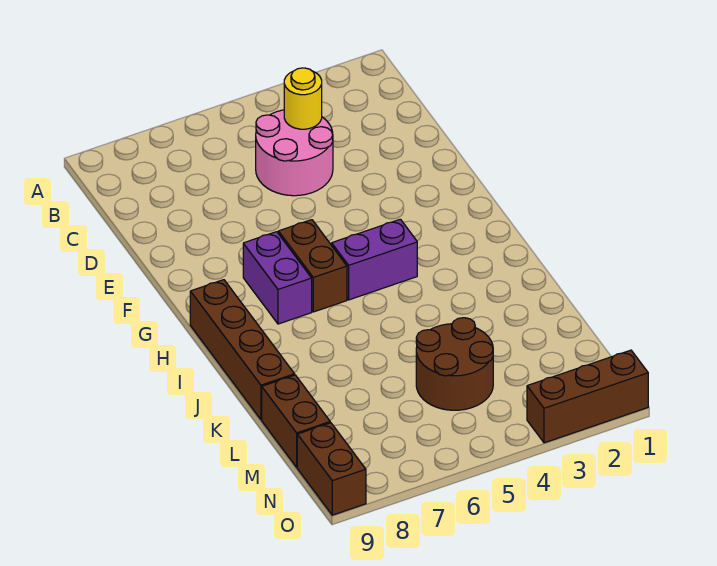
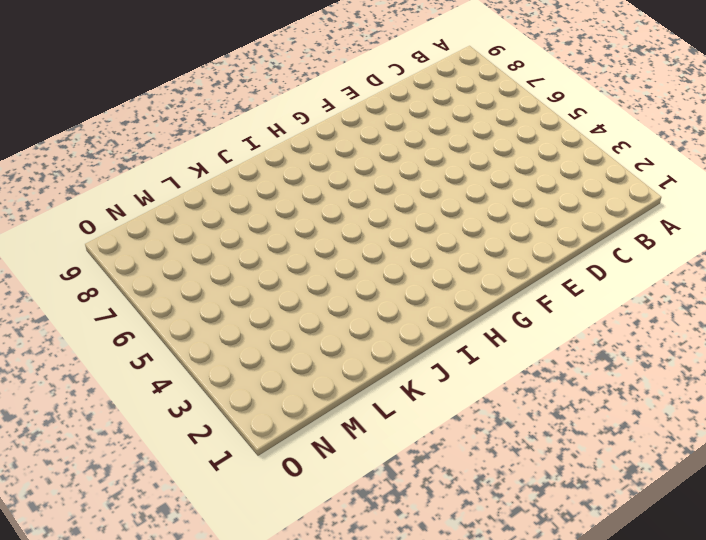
none -> pink round brick C4:D5 level 1
none -> brown brick G6:H6 level 1

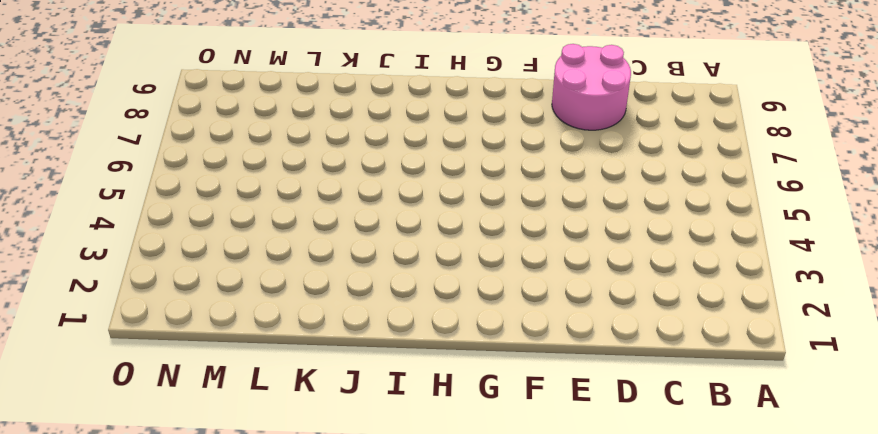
pink round brick D8:E9 level 1 -> pink round brick C4:D5 level 1
none -> brown brick G6:H6 level 1
none -> purple brick G7:H7 level 1

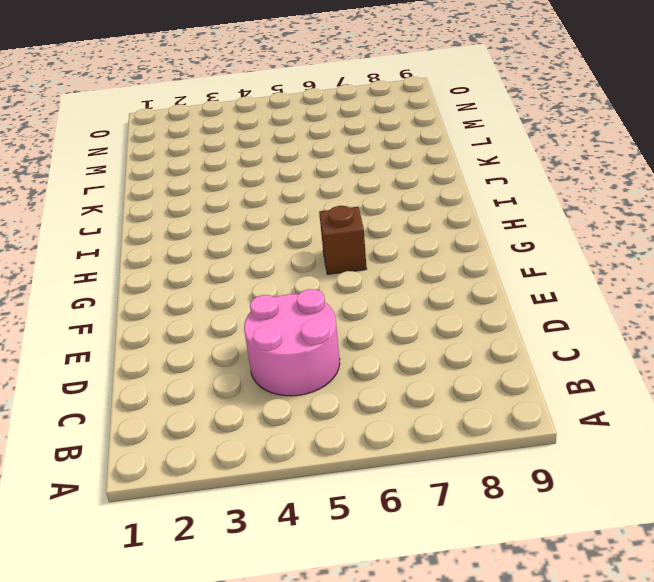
brown brick G6 level 1 -> brown brick G6:H6 level 1
none -> purple brick G7:H7 level 1
none -> purple brick H4:H5 level 1

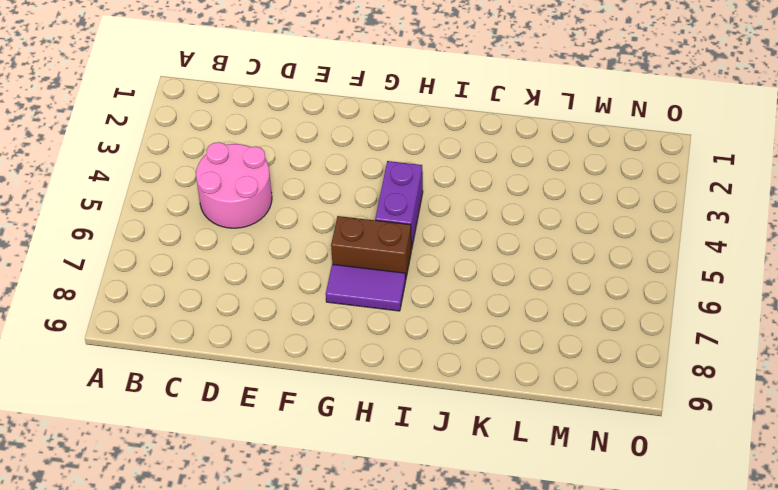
purple tile G7:H7 level 1 -> purple brick G7:H7 level 1
none -> brown brick H9:K9 level 1
none -> brown round brick L4:M5 level 1

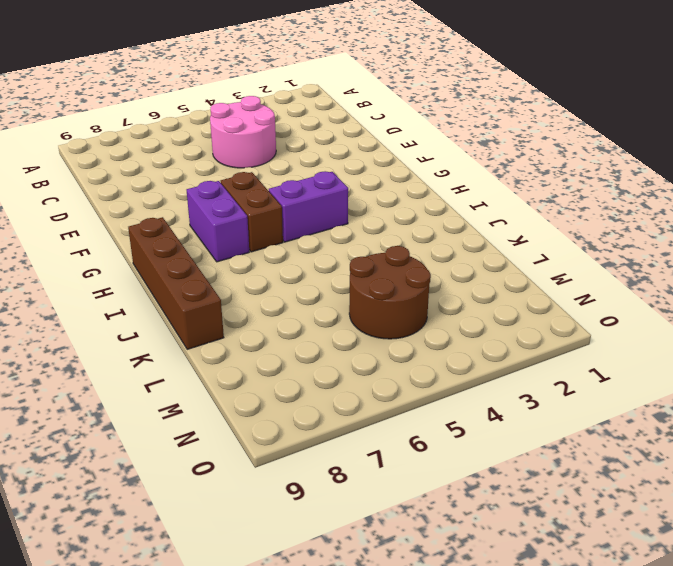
none -> brown brick L9:M9 level 1
none -> brown brick N9:O9 level 1

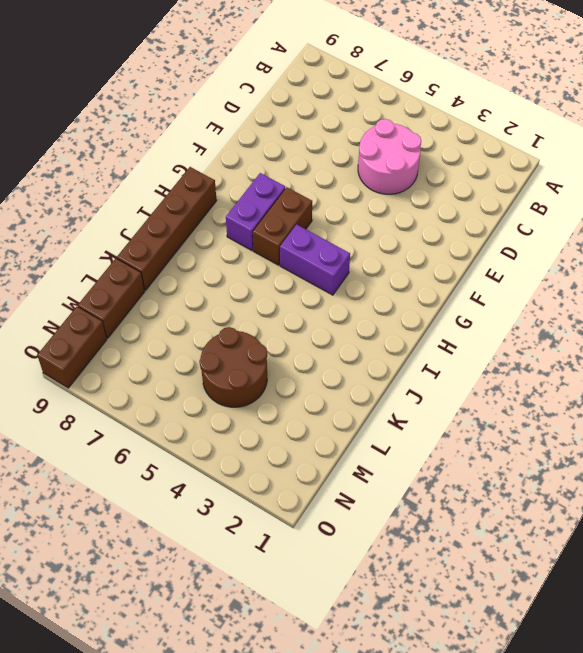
none -> brown brick O1:O3 level 1
none -> yellow round brick C4 level 2

